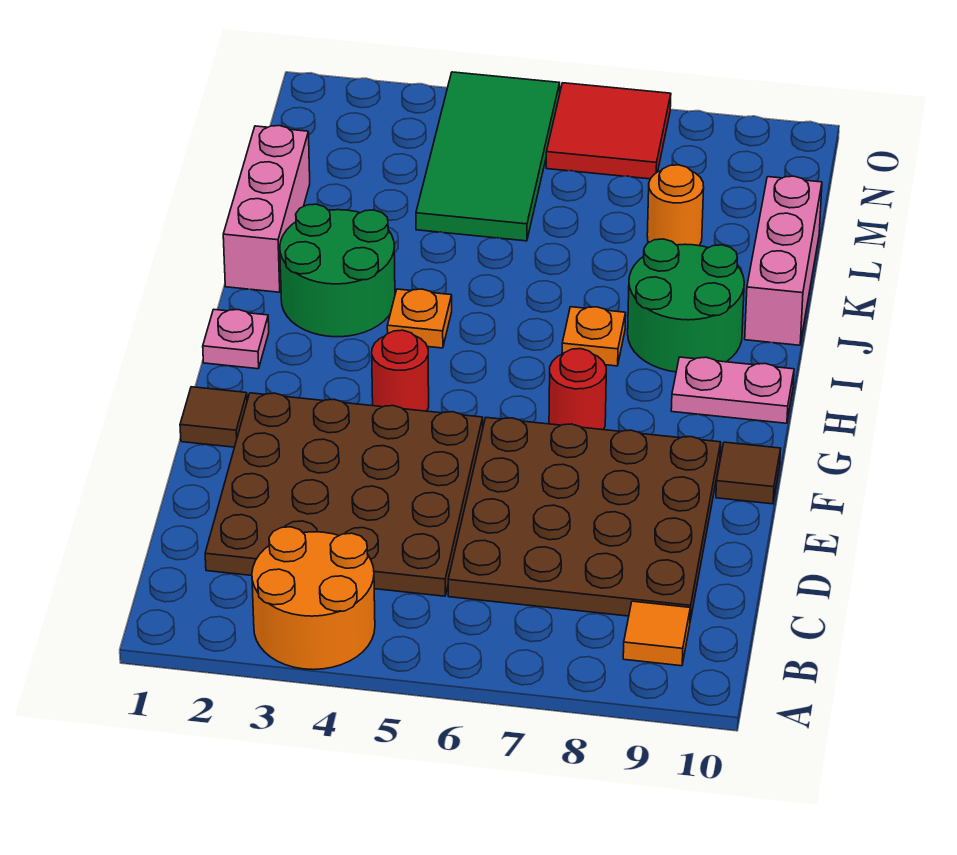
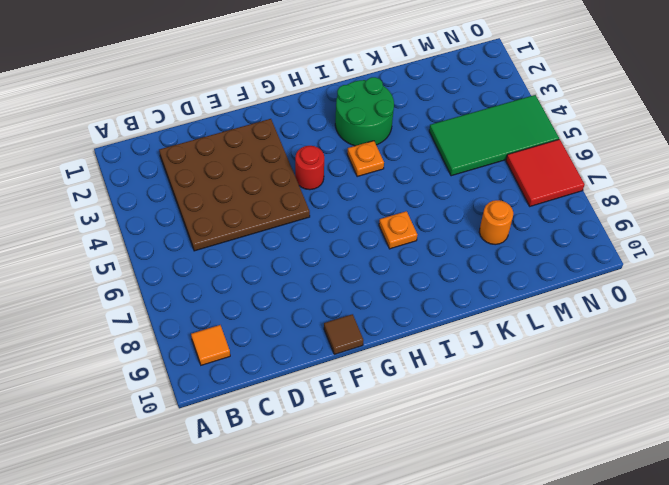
none -> orange round brick A3:B4 level 1
none -> brown plate C6:F9 level 1
none -> brown tile F1 level 1

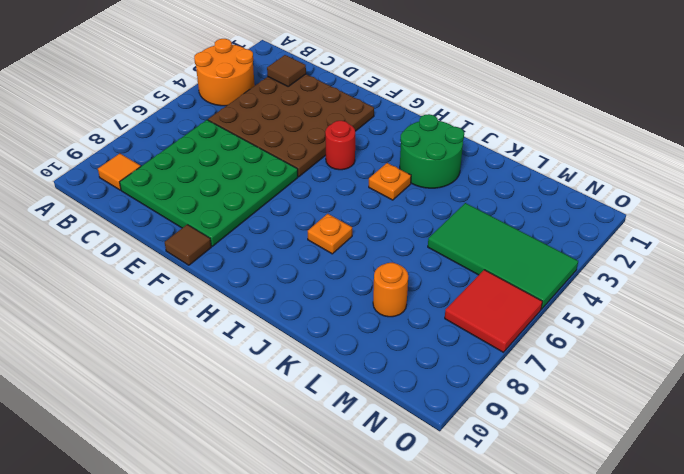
brown tile C2 level 2 -> brown tile F1 level 1
green plate C6:F9 level 1 -> brown plate C6:F9 level 1
none -> red round brick G7 level 1
none -> pink plate H1 level 1
none -> pink plate H9:H10 level 1

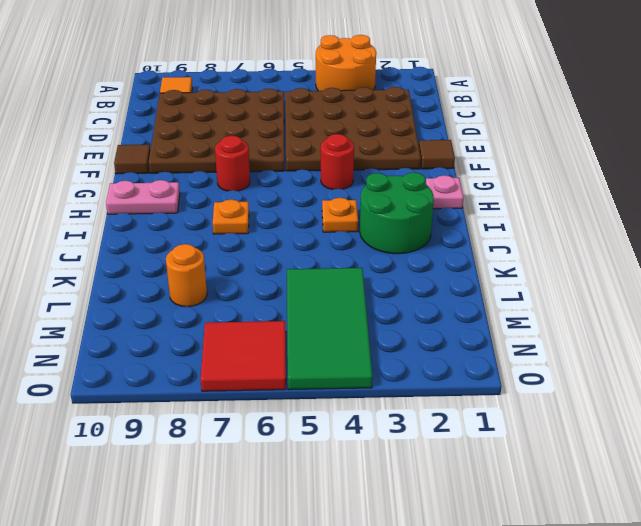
none -> green round brick I8:J9 level 1
none -> pink brick J1:L1 level 1
none -> pink brick J10:L10 level 1

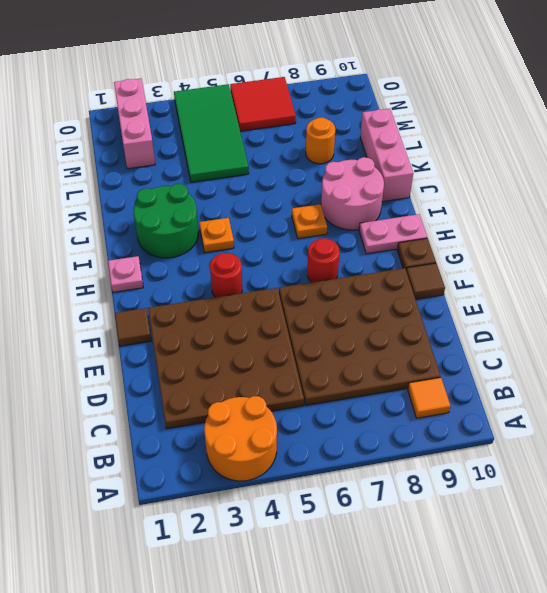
brown plate G10 level 1 -> none
pink round brick I8:J9 level 1 -> green round brick I8:J9 level 1
pink brick M2:O2 level 1 -> pink brick J1:L1 level 1

